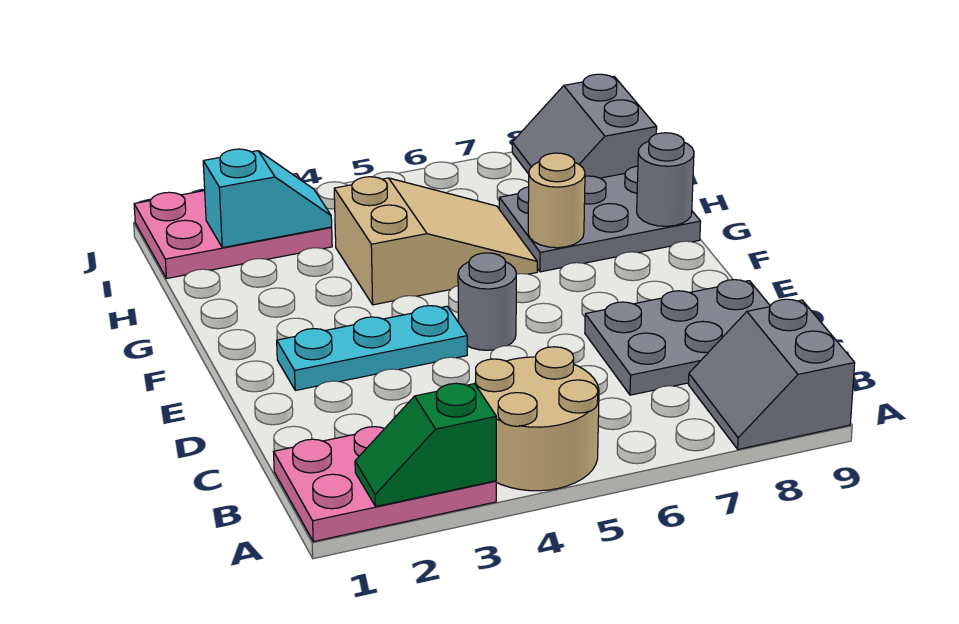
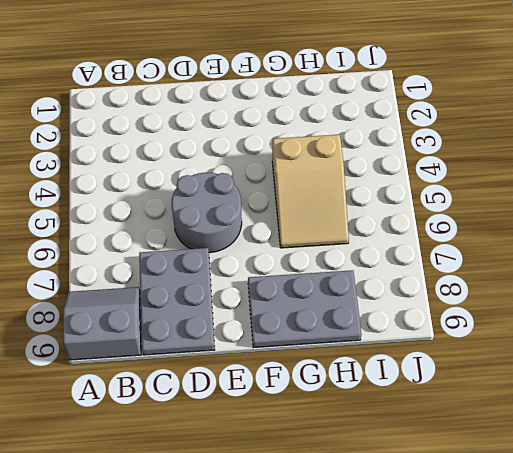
grey round brick D5:E6 level 1 -> grey round brick E5 level 1
grey plate F8:H9 level 1 -> grey plate G7:H9 level 1
none -> pink plate A1:B3 level 1
none -> tan round brick A4:B5 level 1
none -> cyan plate E2:E4 level 1

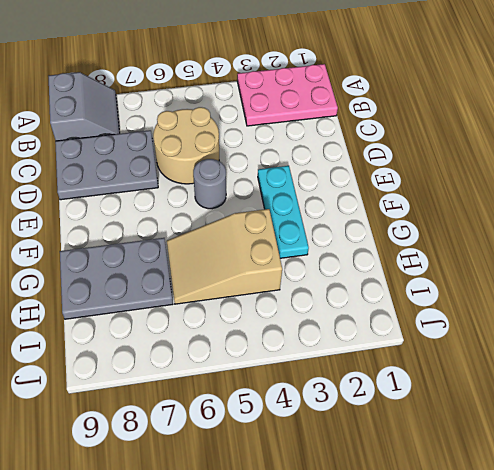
tan round brick C5:D6 level 1 -> tan round brick A4:B5 level 1
cyan plate E3:G3 level 1 -> cyan plate E2:E4 level 1
none -> pink plate I1:J3 level 1
none -> grey slope I8:J9 level 1 top 9
none -> green slope A2:A3 level 2 top 3

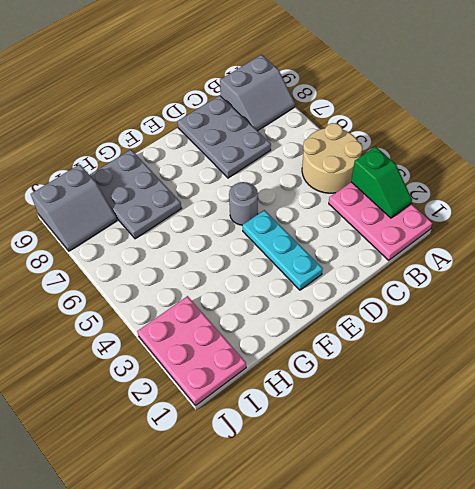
none -> tan slope G4:H6 level 1 top 4
none -> tan round brick G7 level 2
none -> grey round brick G9 level 2

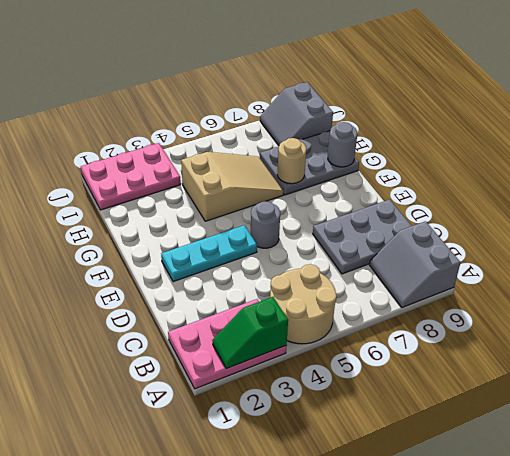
none -> cyan slope I2:I3 level 2 top 2

